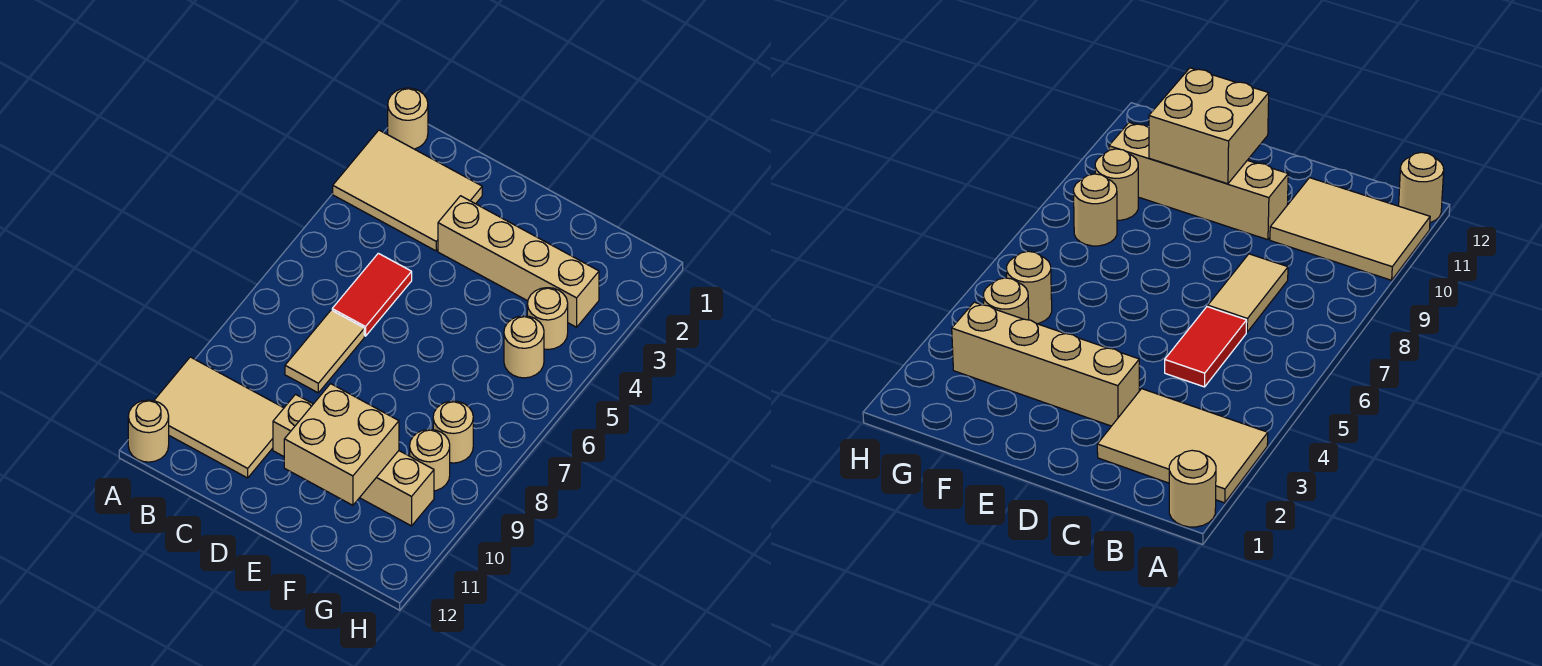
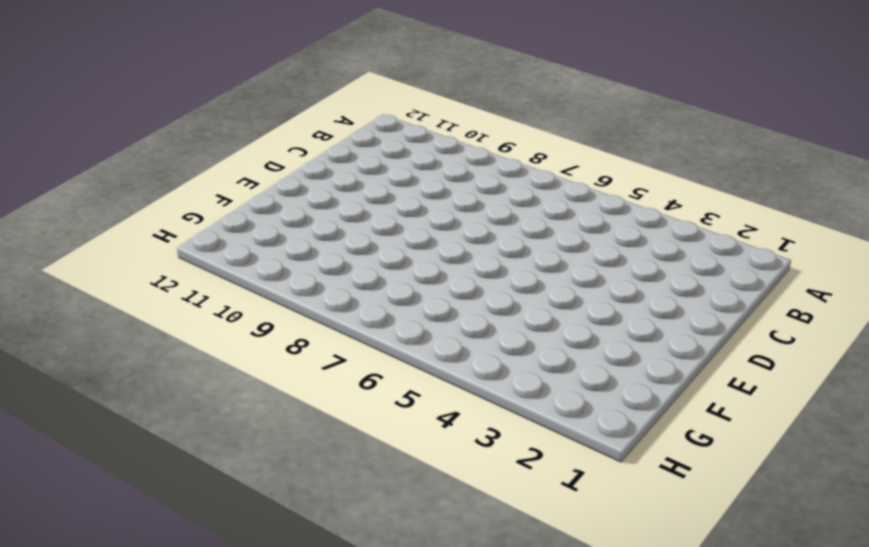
none -> tan round brick A1 level 1
none -> tan tile A2:C3 level 1
none -> tan tile A10:C11 level 1

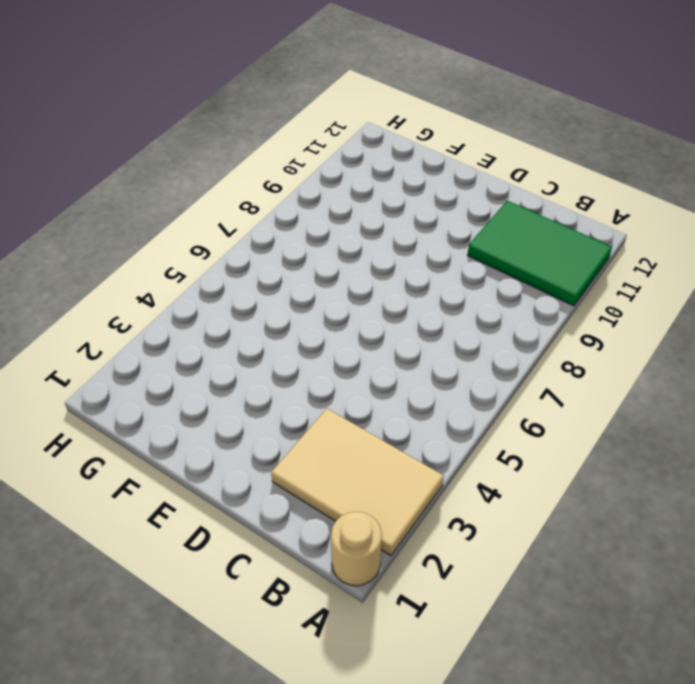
green tile A10:C11 level 1 -> tan tile A10:C11 level 1
none -> tan round brick A12 level 1
none -> red tile C5:C6 level 1
none -> tan tile C7:C8 level 1

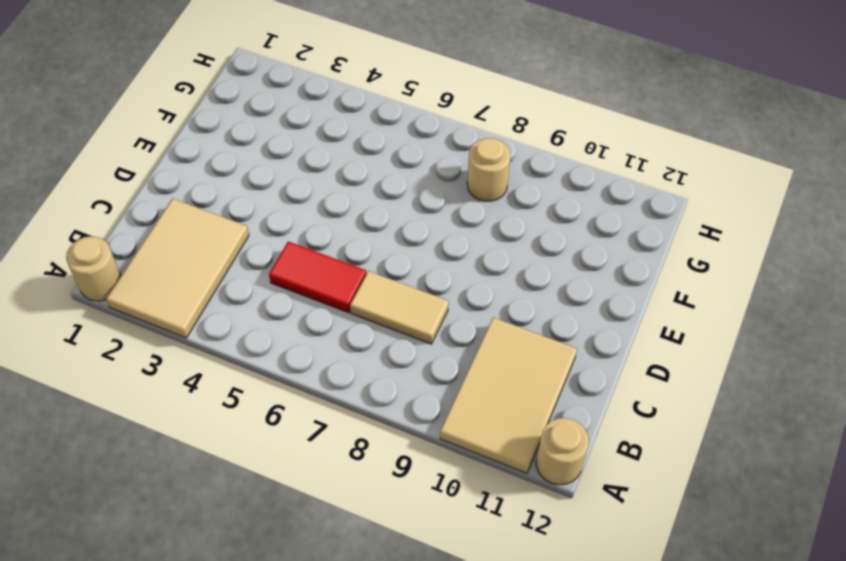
none -> tan brick D3:G3 level 1
none -> tan brick D10:G10 level 1
none -> tan round brick G4 level 1

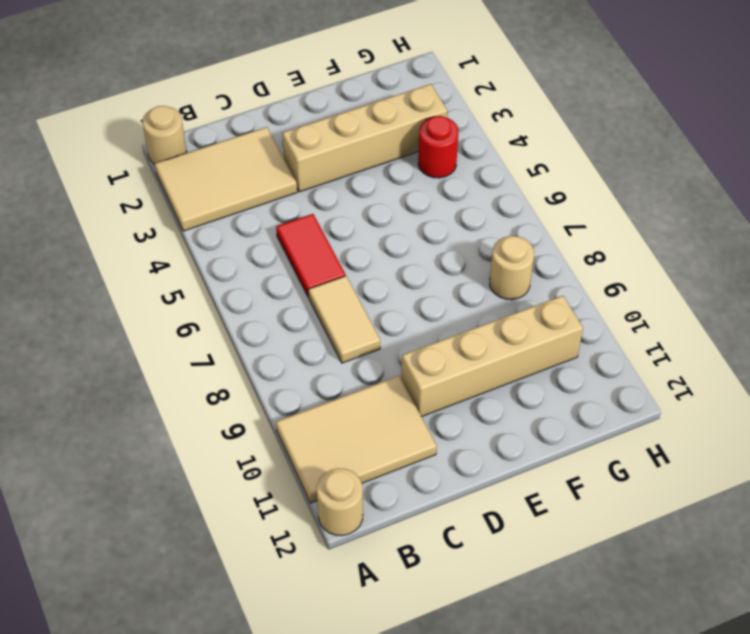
red round brick G4 level 1 -> tan round brick G4 level 1
none -> tan round brick G5 level 1
none -> tan round brick G9 level 1
none -> tan brick E10:F11 level 2

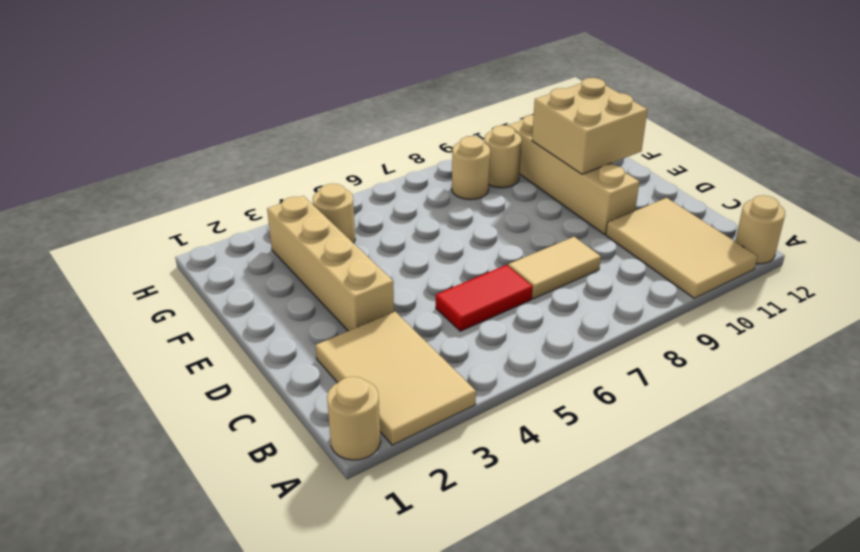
none -> tan round brick G5 level 1

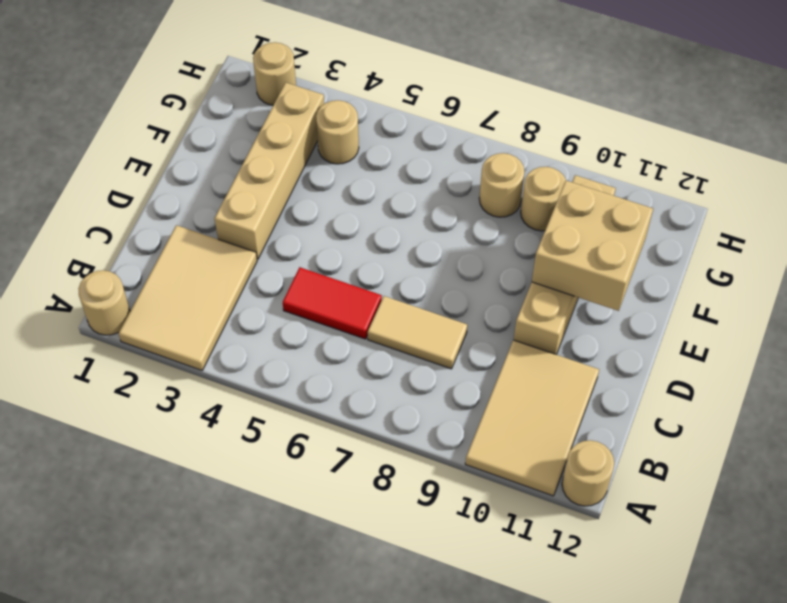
tan round brick H2 level 1 -> tan round brick G5 level 1

